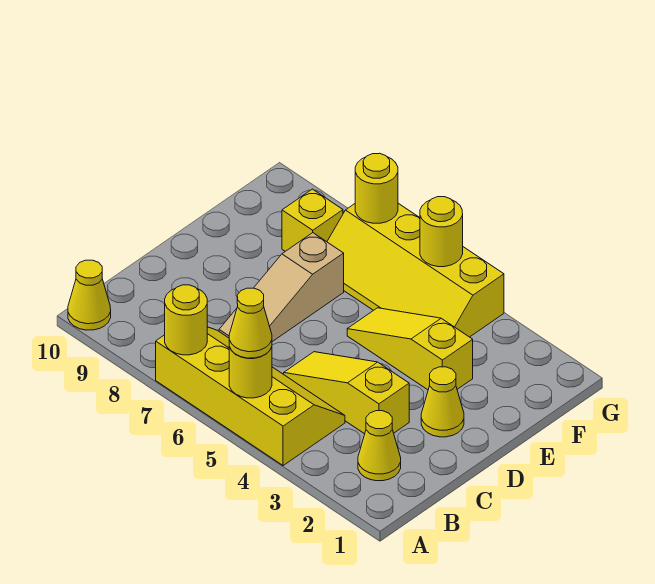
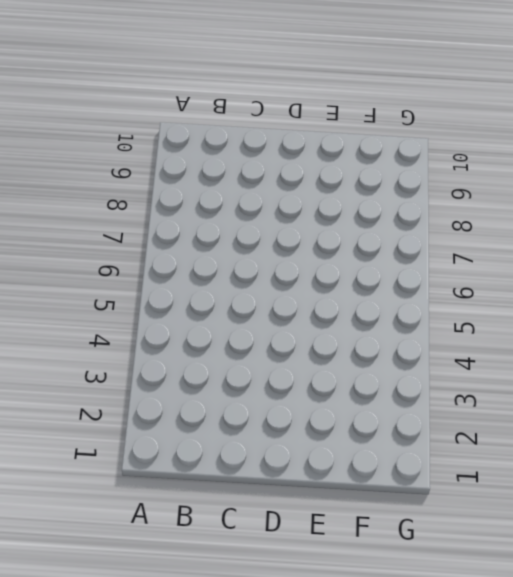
none -> yellow slope A4:B7 level 1 top A
none -> yellow cone A10 level 1
none -> yellow cone B2 level 1

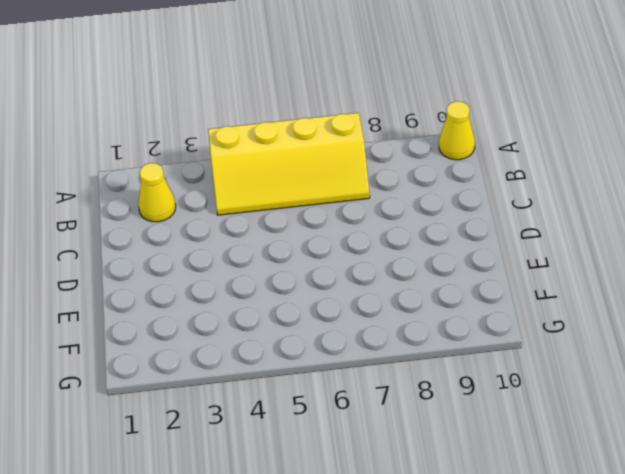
none -> yellow slope C3:C5 level 1 top 3
none -> tan slope C7:E7 level 1 top E
none -> yellow cone D2 level 1

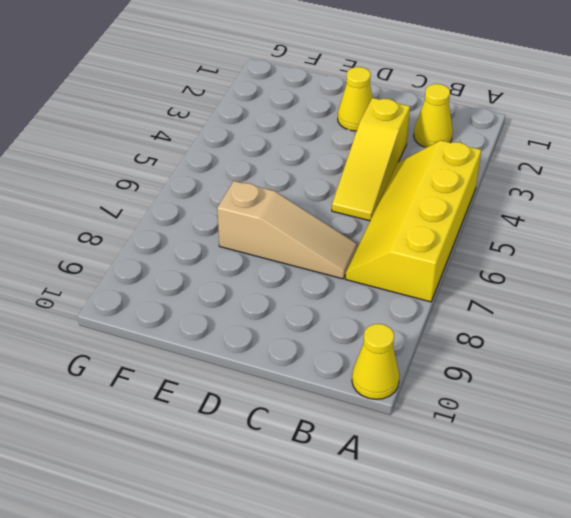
none -> yellow slope E3:E5 level 1 top 3
none -> yellow slope F4:G7 level 1 top G
none -> yellow brick F8 level 1

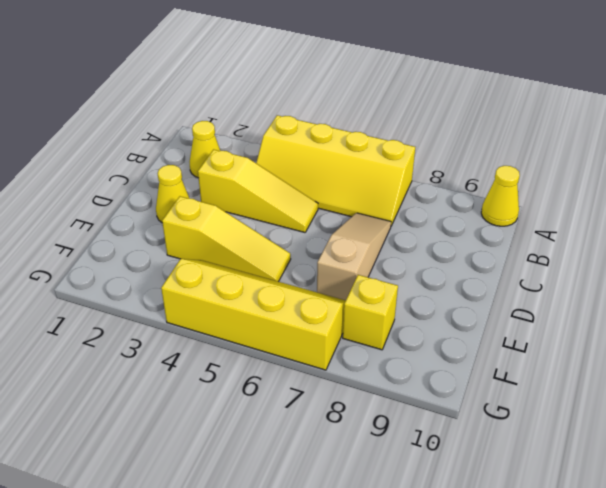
none -> yellow round brick A5 level 2
none -> yellow round brick A7 level 2
none -> yellow round brick G5 level 2

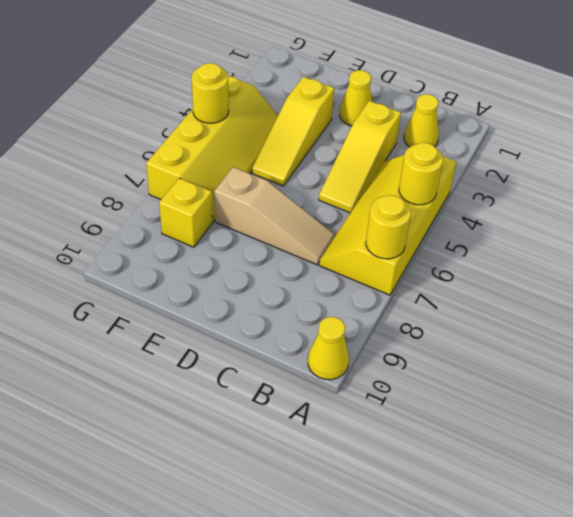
none -> yellow round brick G7 level 2
none -> yellow cone A5 level 3

